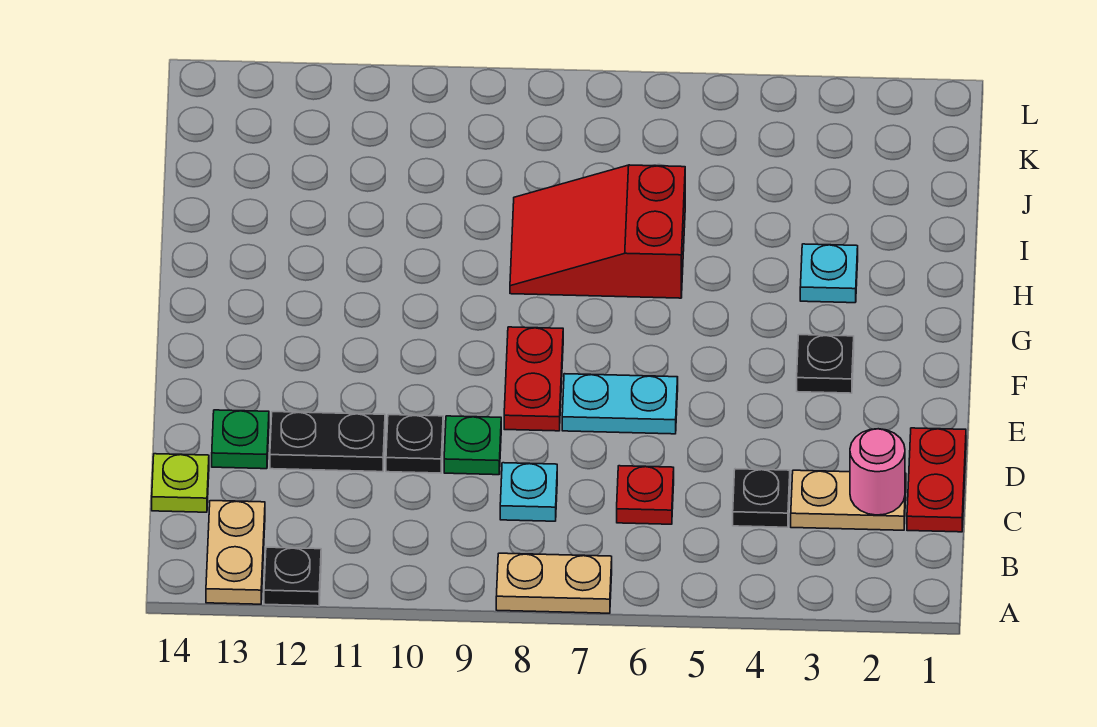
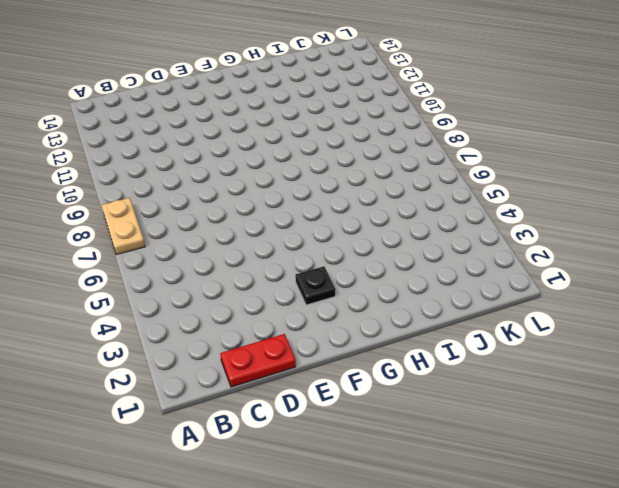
none -> black plate A12 level 1
none -> tan plate A13:B13 level 1
none -> tan plate C2:C3 level 1

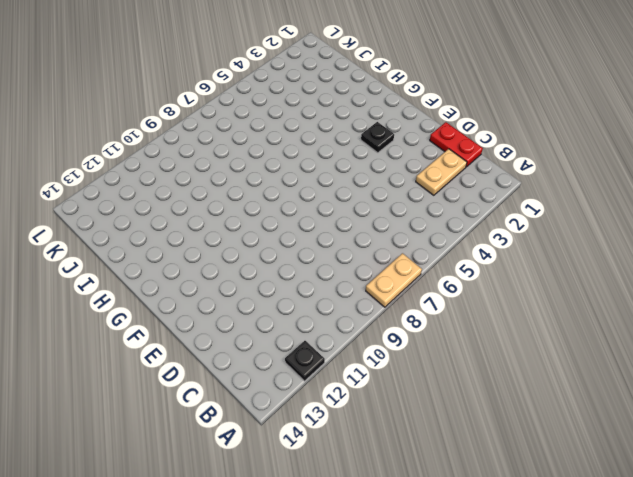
none -> tan plate A13:B13 level 1
none -> black plate C4 level 1
none -> red plate C6 level 1

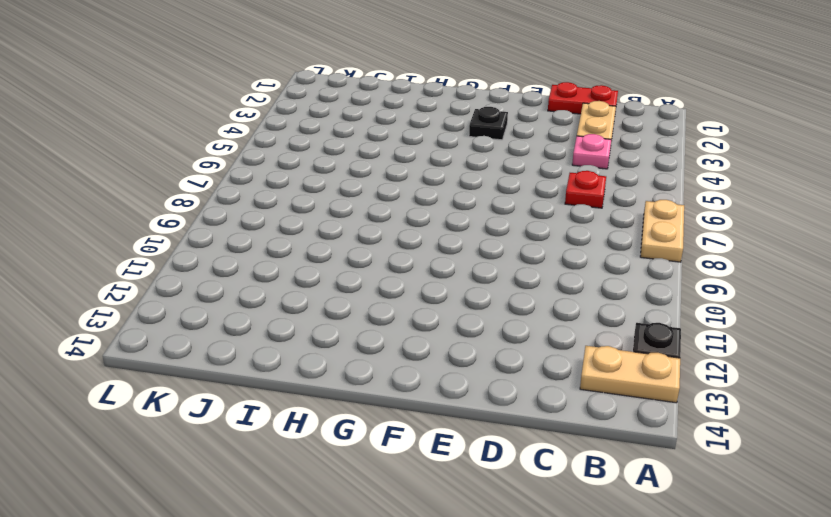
pink plate C4 level 1 -> black plate C4 level 1
none -> cyan plate C8 level 1
none -> lime plate C14 level 1
none -> green plate D9 level 1

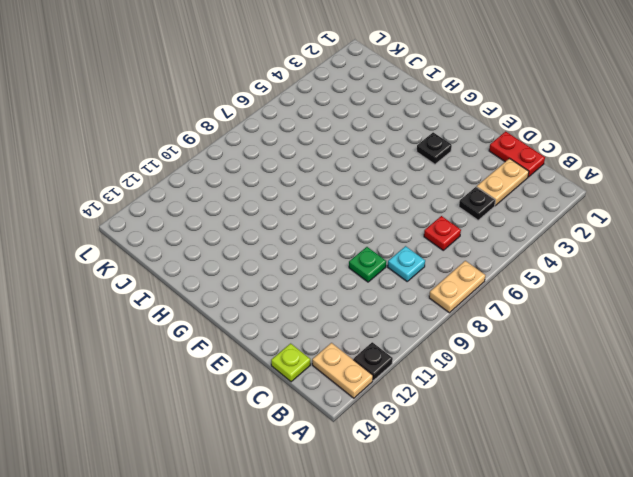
none -> black plate D10 level 1
none -> black plate D11:D12 level 1
none -> green plate D13 level 1

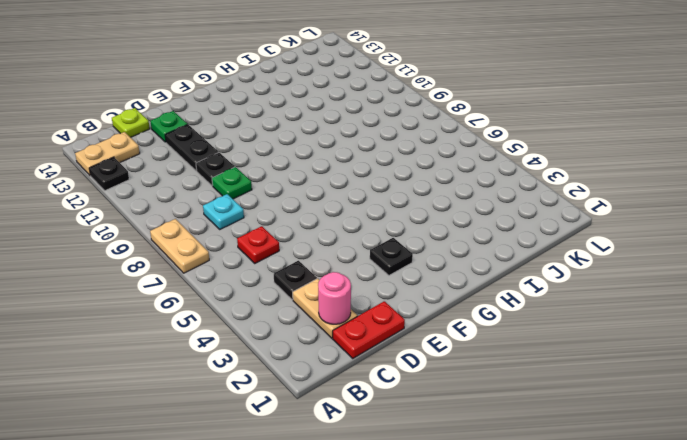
none -> cyan plate E6:E7 level 1
none -> red plate E8:F8 level 1
none -> cyan plate H3 level 1

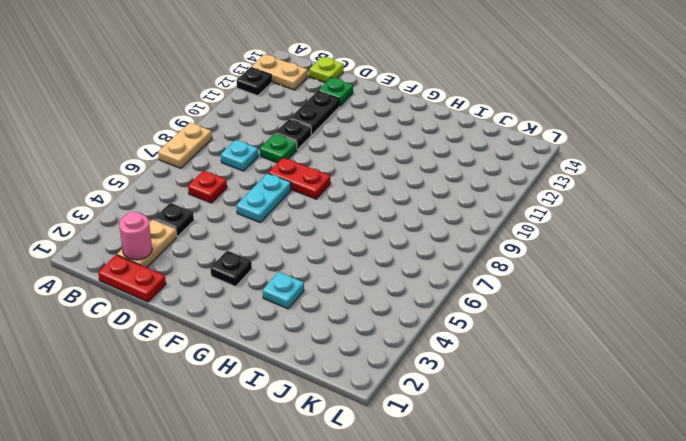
none -> red slope H6:I8 level 1 top 6

